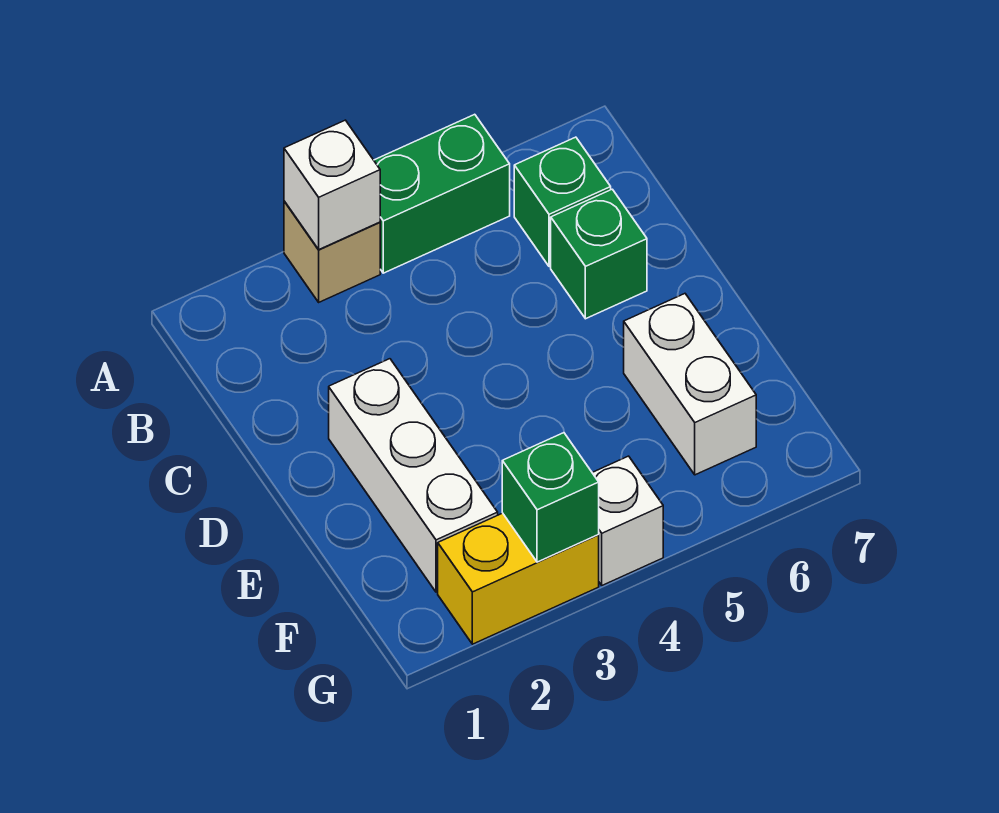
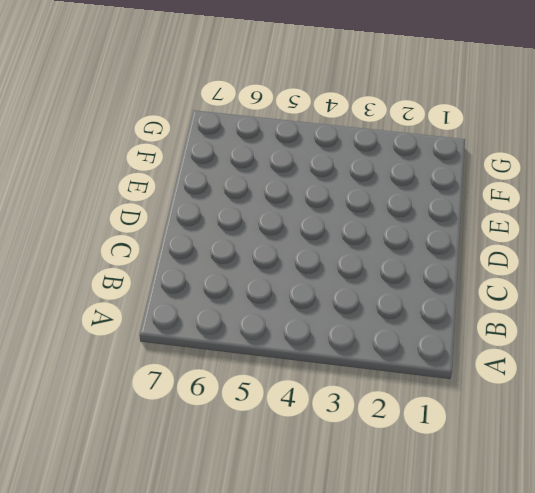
none -> tan brick A3 level 1
none -> green brick A4:A5 level 1

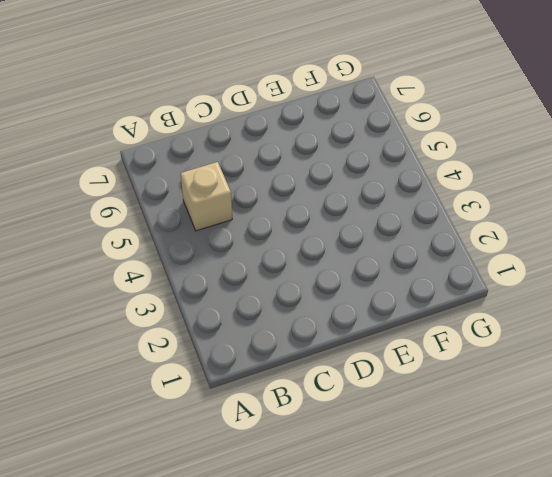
tan brick B5 level 1 -> tan brick A3 level 1
none -> green brick A4:A5 level 1
none -> green brick B6 level 1

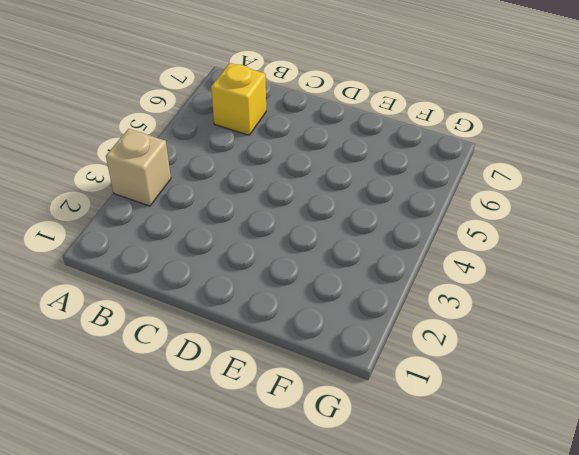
yellow brick B6 level 1 -> green brick B6 level 1
none -> green brick A4:A5 level 1
none -> green brick C6 level 1

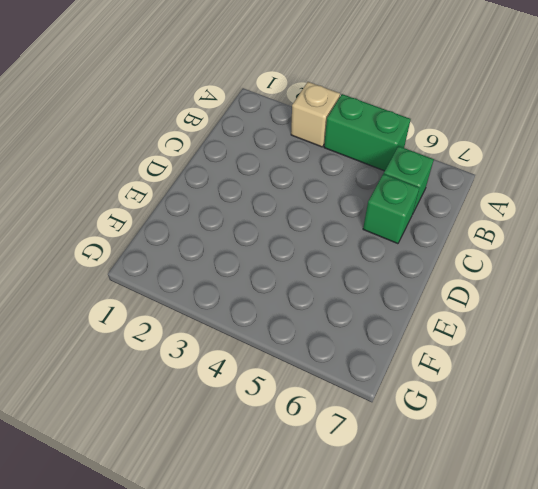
none -> white brick D2:F2 level 1
none -> white brick E6:F6 level 1

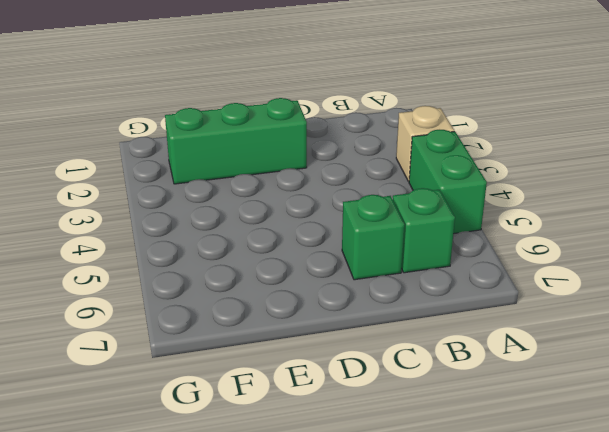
green brick D2:F2 level 1 -> white brick D2:F2 level 1
none -> white brick E6:F6 level 1
none -> yellow brick G2:G3 level 1

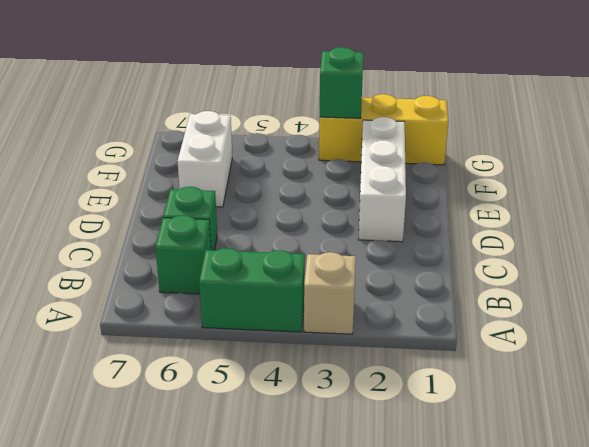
yellow brick G1:G3 level 1 -> yellow brick G2:G3 level 1
none -> white brick G4 level 1
none -> white brick A3 level 2

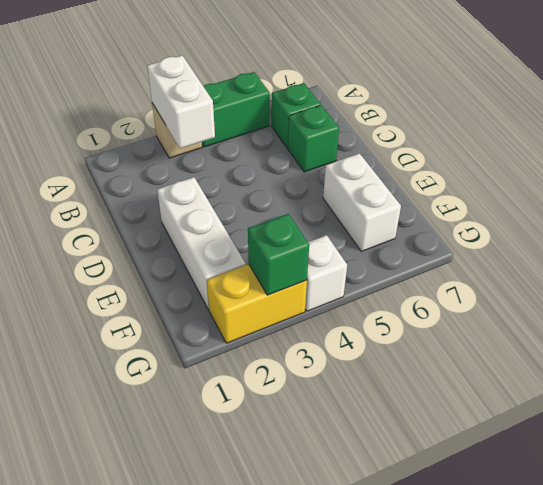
white brick A3:B3 level 2 -> white brick A3 level 2

